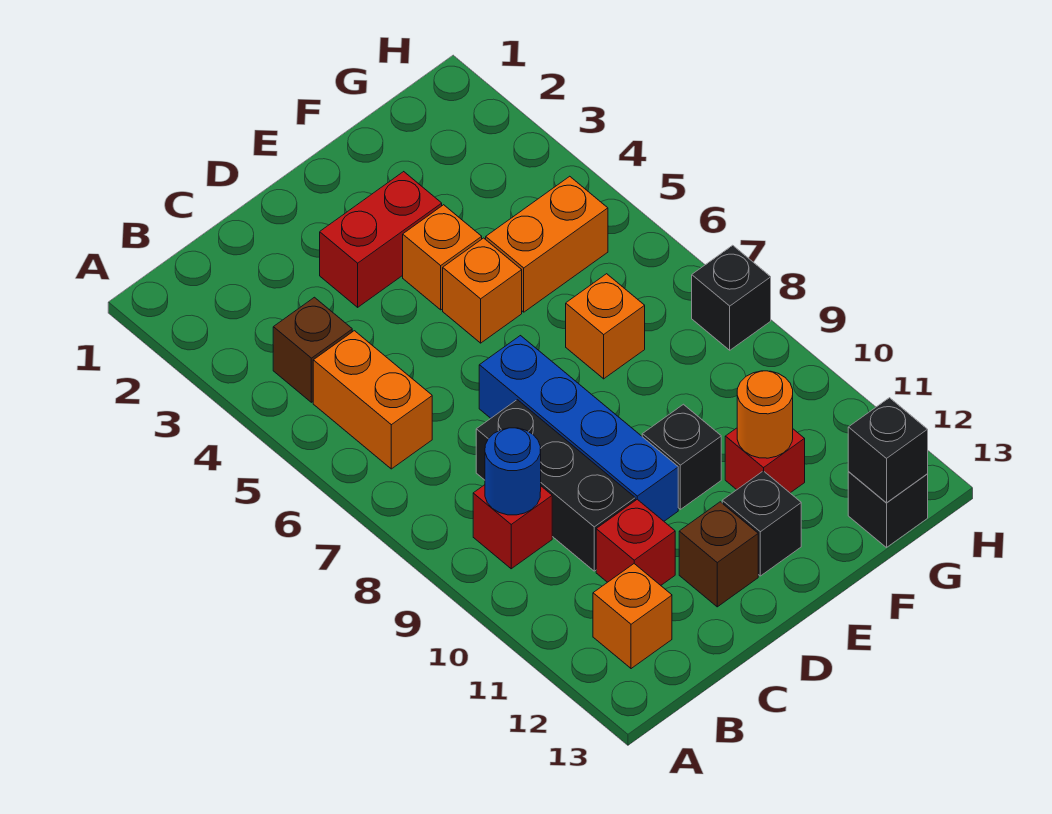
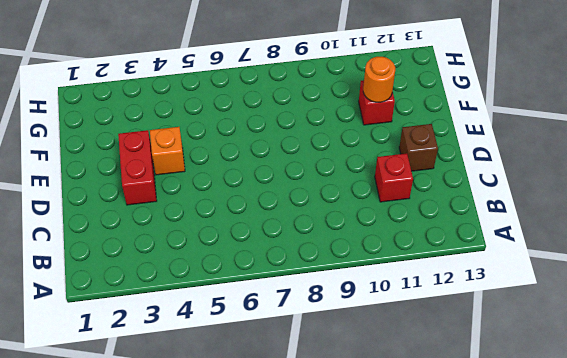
none -> brown brick B4 level 1
none -> orange brick B5:B6 level 1
none -> red brick B9 level 1

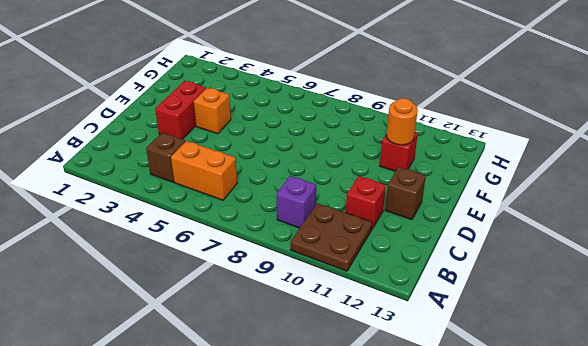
brown plate A10:B11 level 1 -> none
purple brick B9 level 1 -> red brick B9 level 1
none -> orange brick B12 level 1
none -> black brick C8:C10 level 1
none -> blue brick D7:D10 level 1

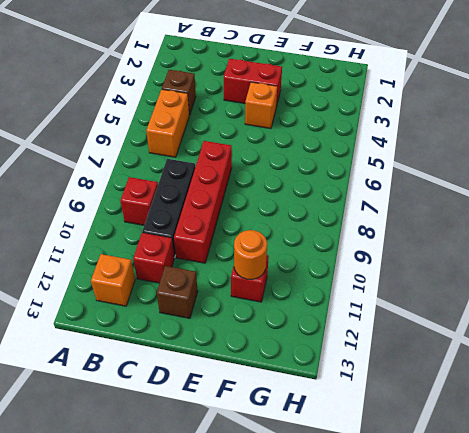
red brick D7:D10 level 1 -> blue brick D7:D10 level 1
none -> orange brick E5 level 1
none -> black brick E10 level 1
none -> black brick E12 level 1

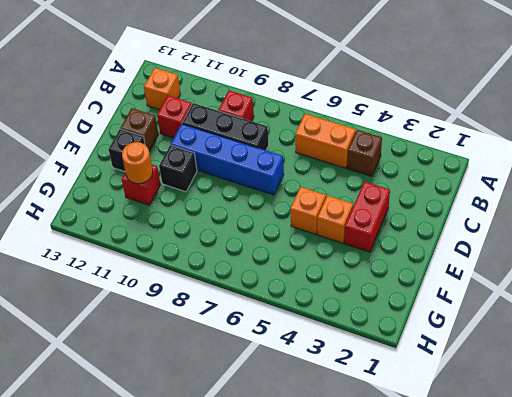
none -> orange brick F5:G5 level 1
none -> orange brick F7 level 1
none -> black brick G13 level 1

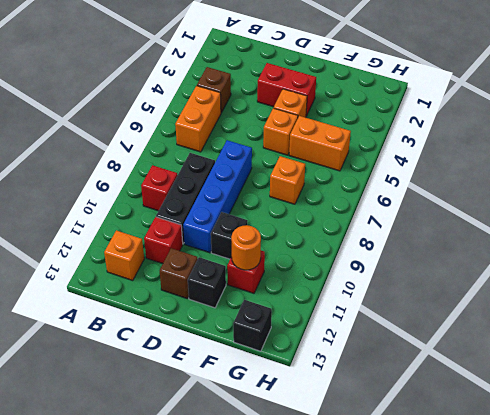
none -> black brick H8 level 1
none -> blue round brick B9 level 2
none -> black brick G13 level 2

